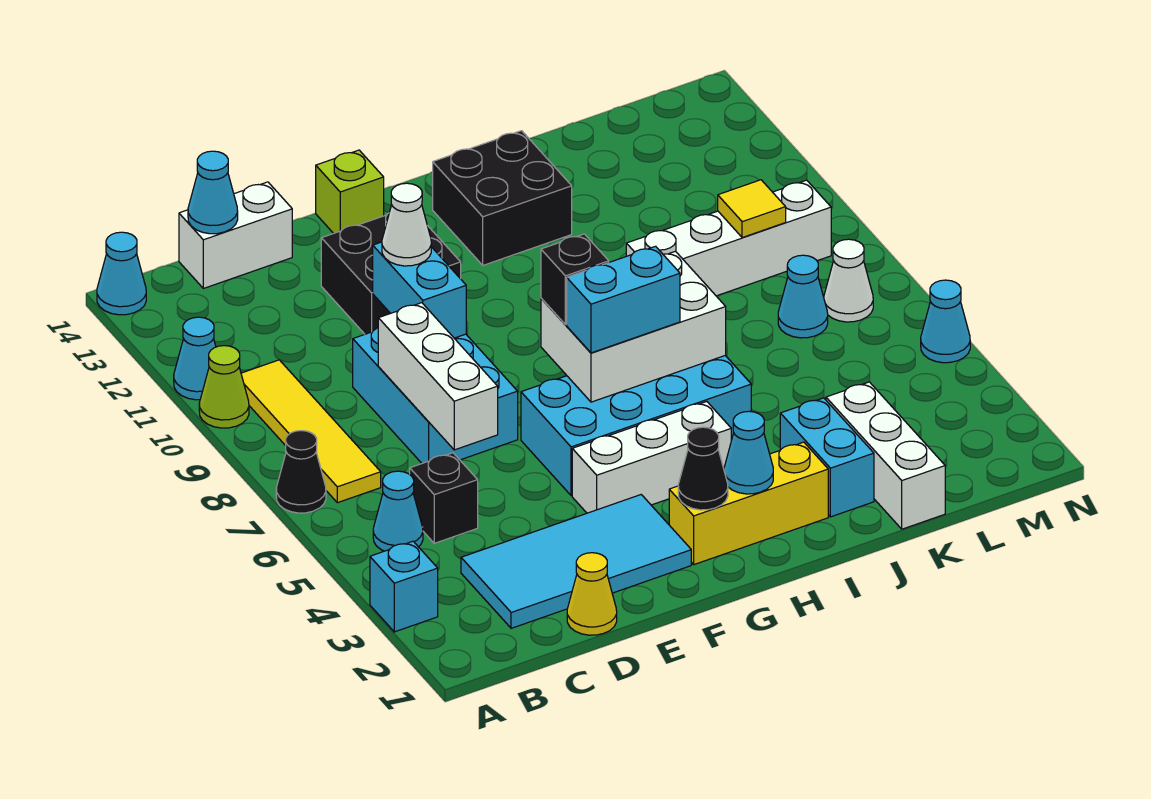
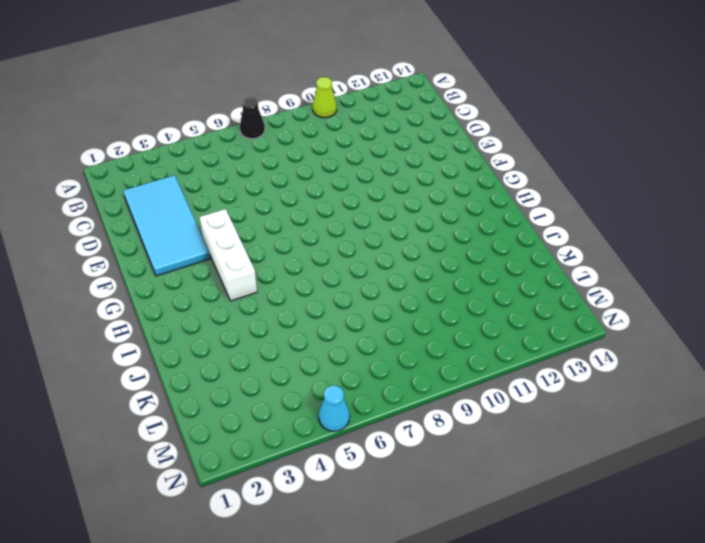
none -> cyan brick A3 level 1
none -> cyan cone A11 level 1
none -> cyan cone A14 level 1
none -> cyan cone B5 level 1

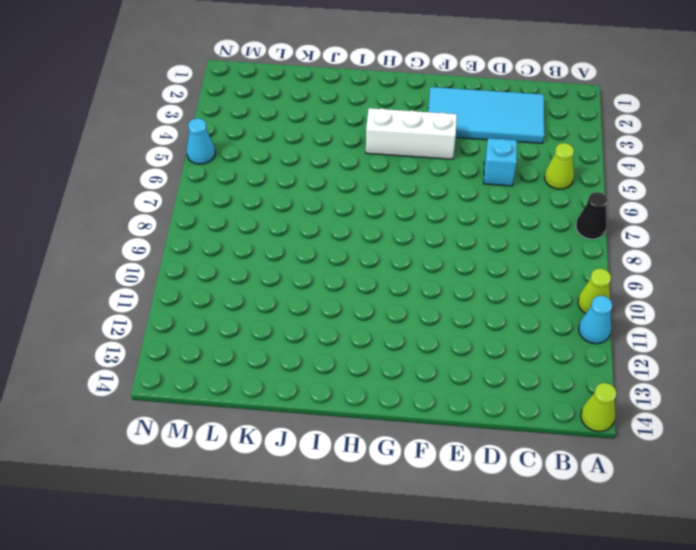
lime cone A14 level 1 -> cyan cone A14 level 1
lime cone B5 level 1 -> cyan cone B5 level 1
cyan brick D5 level 1 -> cyan brick A3 level 1
none -> yellow tile B7:B10 level 1
none -> black brick C5 level 1
none -> white brick C14:D14 level 1
none -> yellow cone D1 level 1

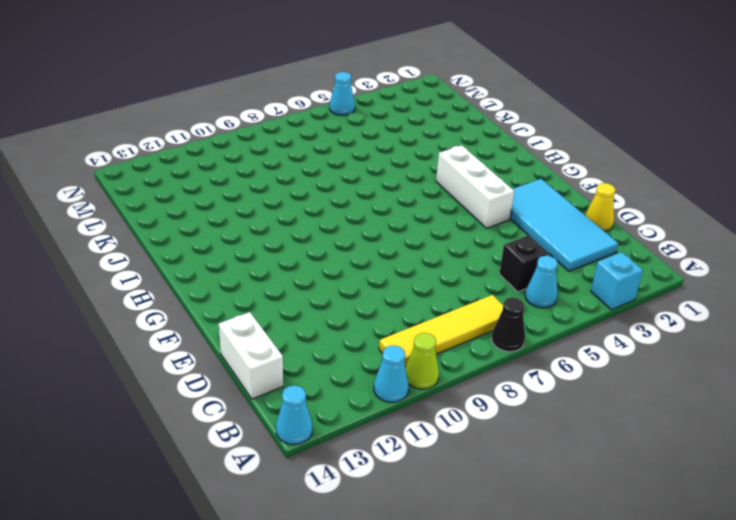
none -> cyan brick D7:E9 level 1
none -> black brick E11:F12 level 1
none -> cyan brick F5:I6 level 1
none -> lime brick F14 level 1

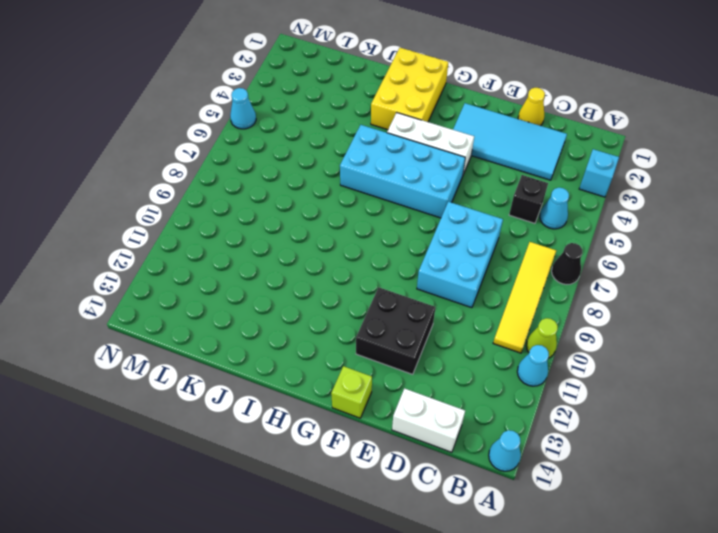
yellow brick H1:I3 level 1 -> yellow brick G2:I2 level 1
none -> black brick H12:I13 level 1
none -> cyan brick J2:J3 level 1
none -> white brick J9:M9 level 1
none -> white brick K1:K3 level 1

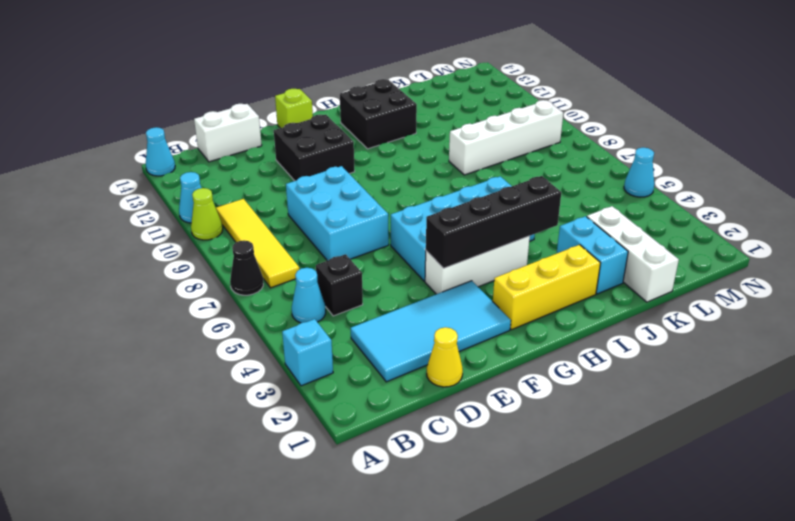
black brick F4:I4 level 2 -> none
none -> cyan cone L7 level 1
none -> white cone M7 level 1
none -> cyan cone C14 level 2
none -> white brick D6:D8 level 2

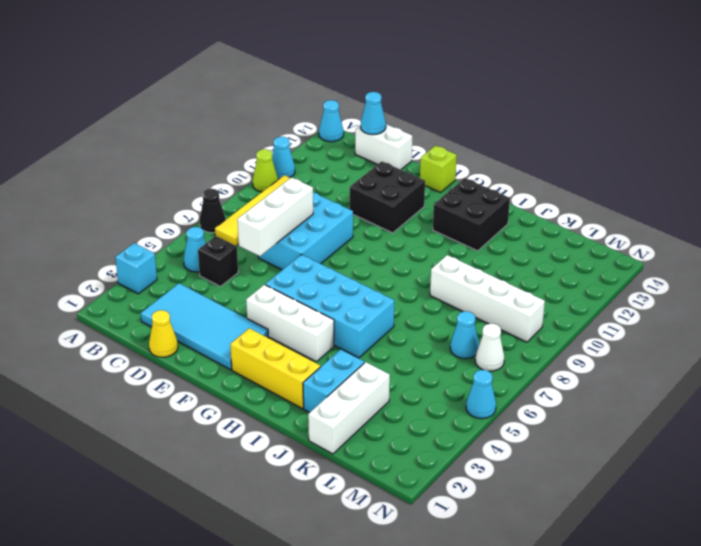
none -> cyan brick E9:E10 level 2
none -> black cone G2 level 2
none -> white brick G6:I7 level 2
none -> cyan cone H2 level 2

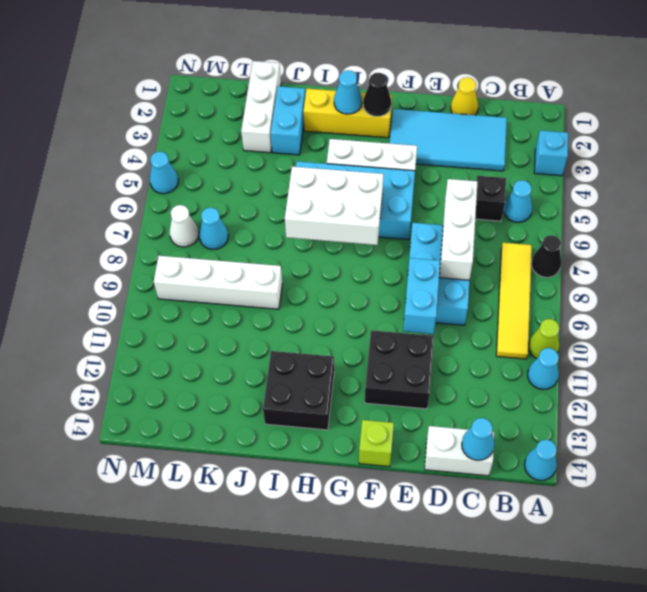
none -> yellow tile L9 level 2
none -> white cone E10 level 3
none -> cyan brick G6:H6 level 3
none -> black brick G7 level 3

